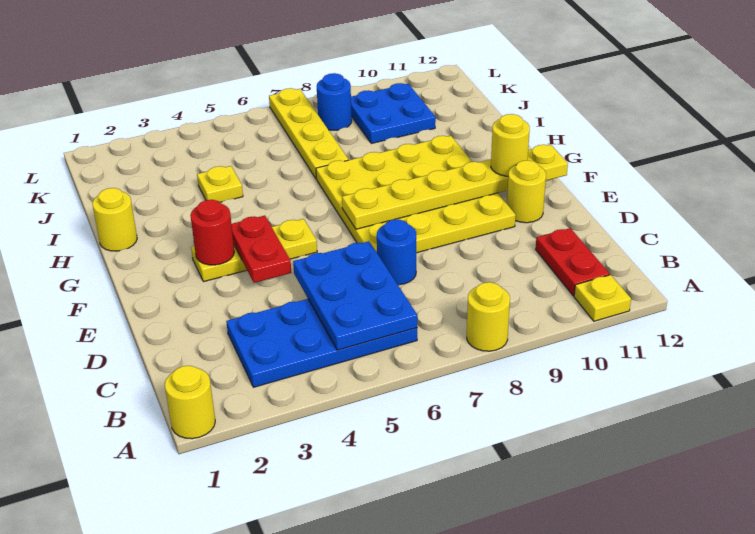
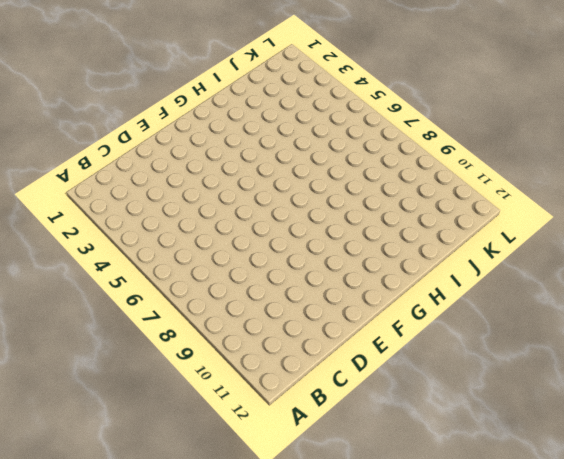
none -> yellow round brick A1 level 1
none -> yellow round brick A8 level 1
none -> yellow plate A11 level 1

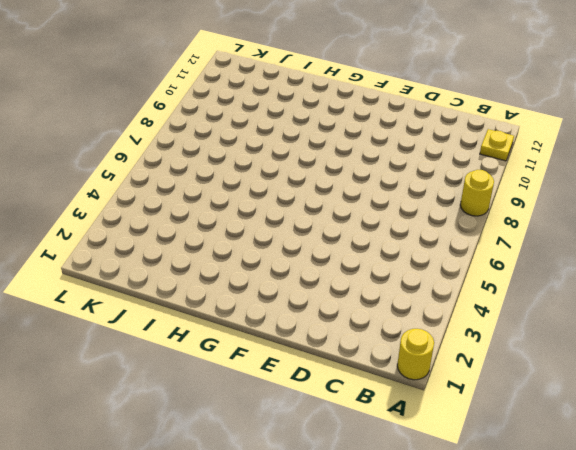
none -> blue plate B3:C6 level 1
none -> red plate B11:C11 level 1
none -> blue round brick D7 level 1

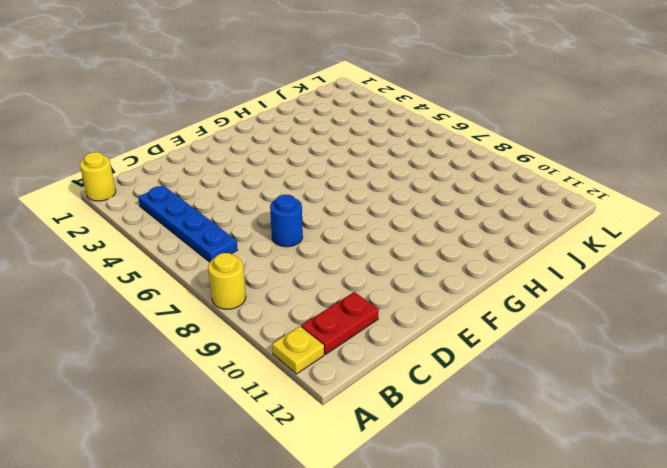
blue plate B3:B6 level 1 -> blue plate B3:C6 level 1
none -> yellow plate E7:H10 level 1
none -> yellow round brick E11 level 1
none -> yellow plate F3:F5 level 1

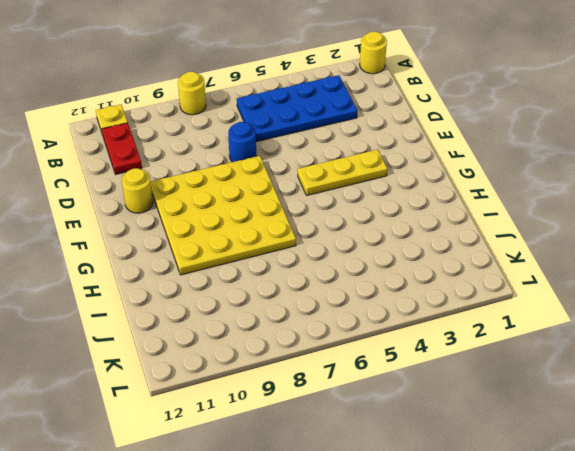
none -> yellow round brick H1 level 1
none -> yellow plate I4 level 1
none -> yellow plate I7:L7 level 1

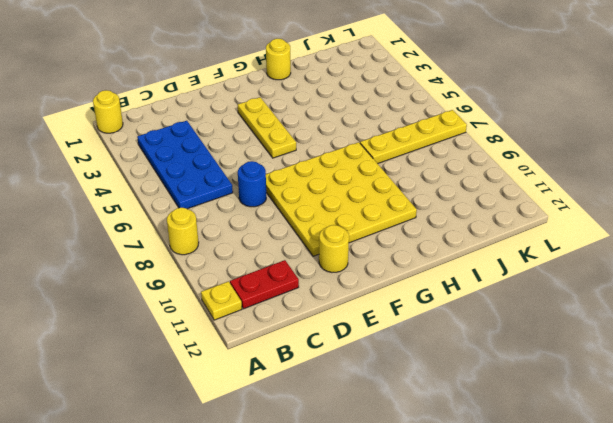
none -> yellow plate I4 level 1
none -> blue plate J9:K10 level 1
none -> blue round brick K8 level 1

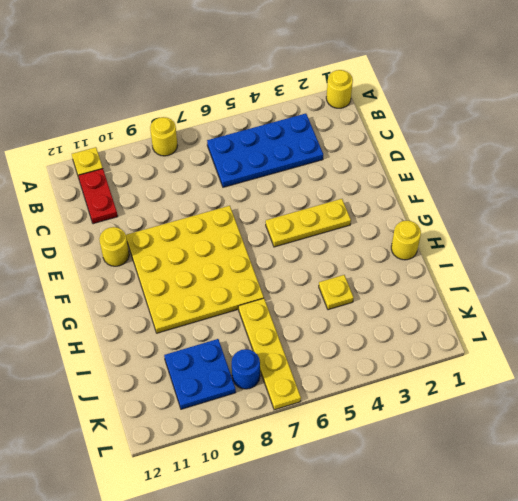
none -> blue round brick D7 level 1
none -> blue plate B5:D6 level 2
none -> red plate E4:F4 level 2

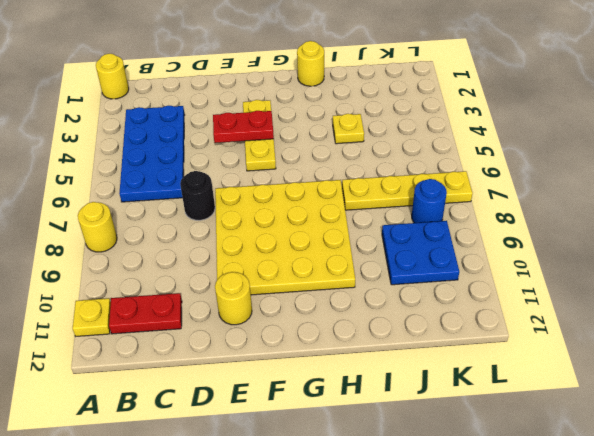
black round brick D7 level 1 -> blue round brick D7 level 1
none -> blue plate B5:D6 level 2
none -> red round brick F3 level 2
none -> yellow plate F7:F12 level 2

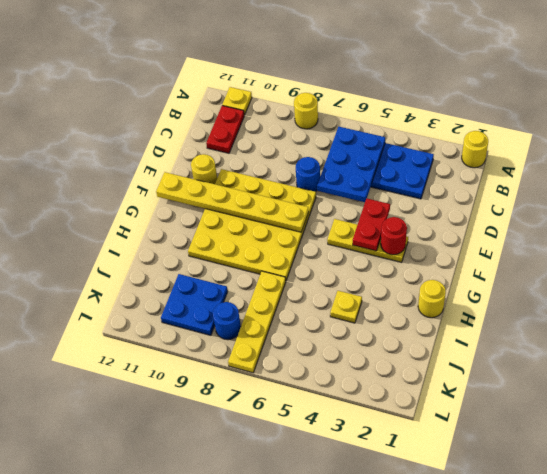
none -> yellow round brick F11 level 3

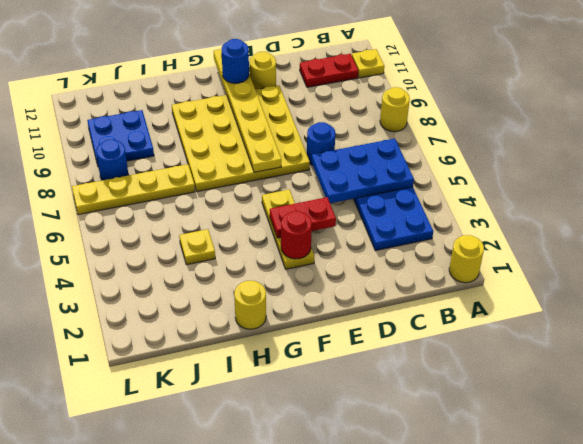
blue round brick F11 level 3 -> yellow round brick F11 level 3

